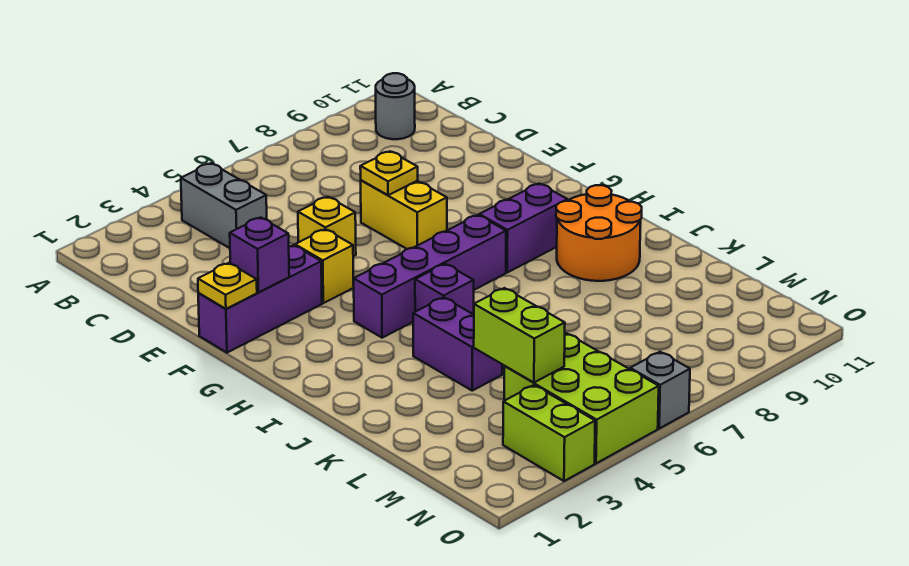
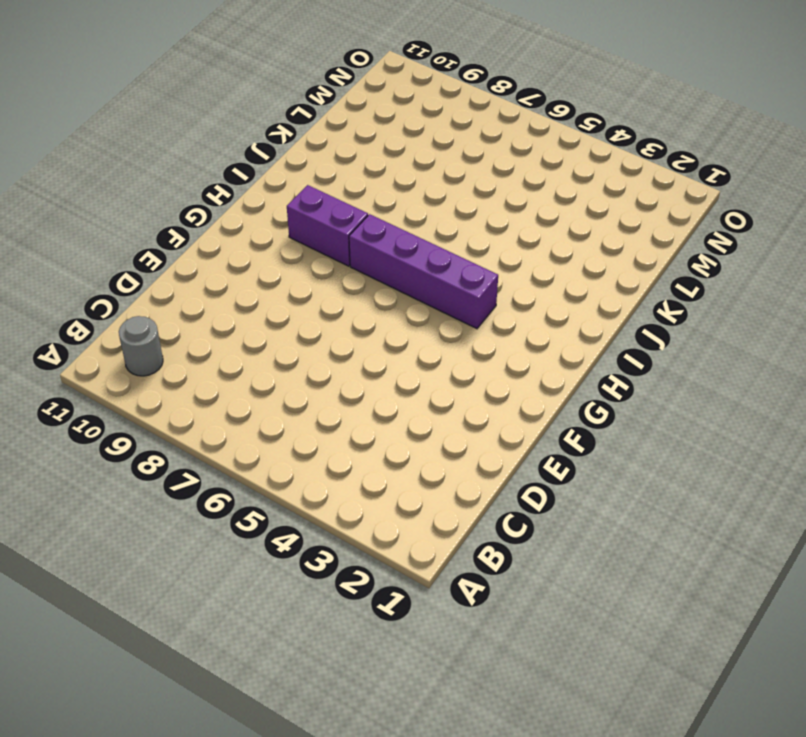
none -> grey brick B4:C4 level 1
none -> yellow brick E5 level 1
none -> yellow brick E7:F7 level 1

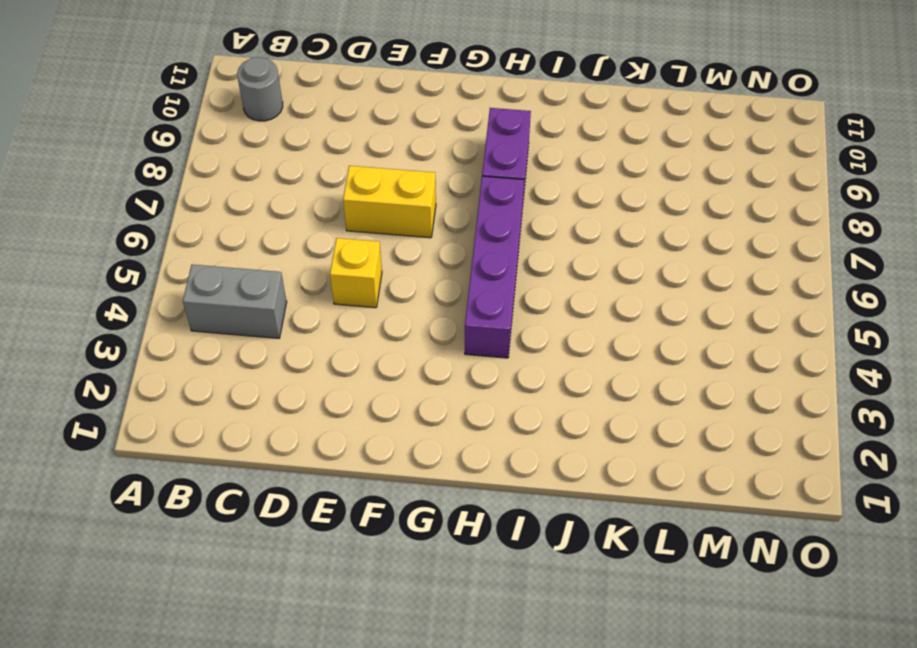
none -> purple brick F1:F3 level 1
none -> yellow brick F4 level 1
none -> purple brick I5 level 1

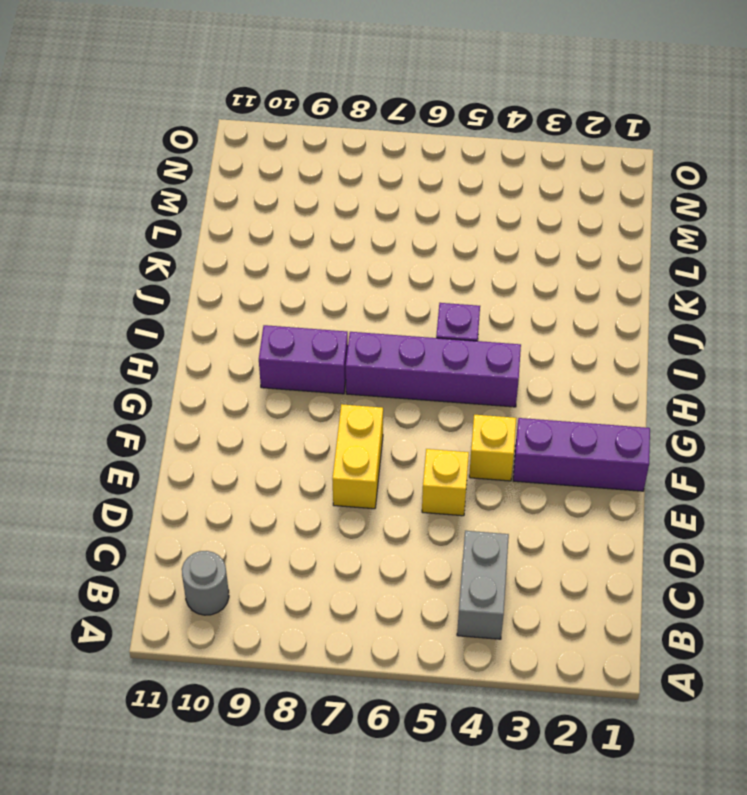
none -> orange round brick I9:J10 level 1
none -> purple brick J4:K4 level 1
none -> lime brick M4:O5 level 1

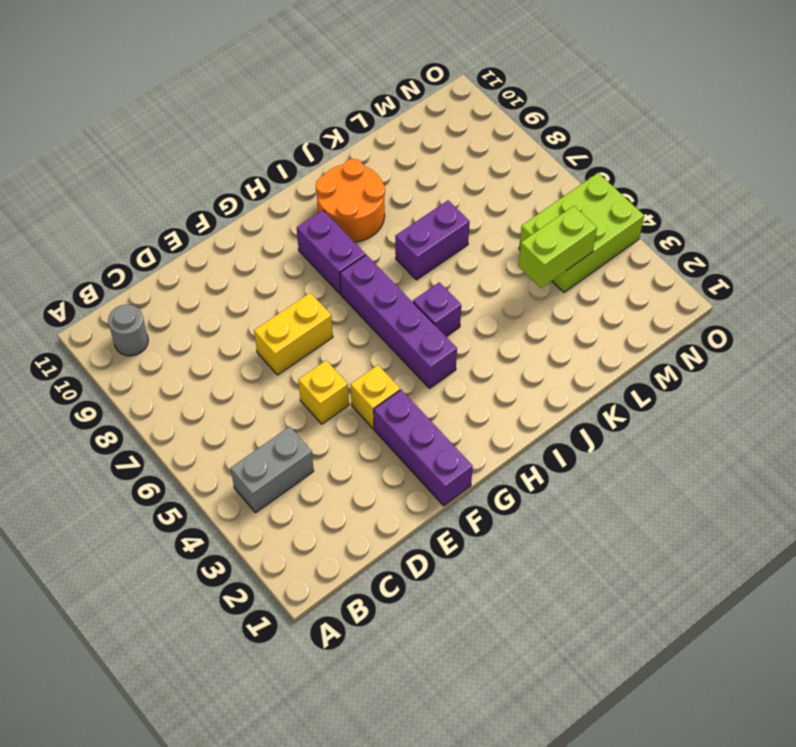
purple brick J7:K7 level 1 -> purple brick J4:K4 level 1
none -> lime brick N3:O3 level 1
none -> grey brick O6 level 1
none -> yellow plate E7 level 2

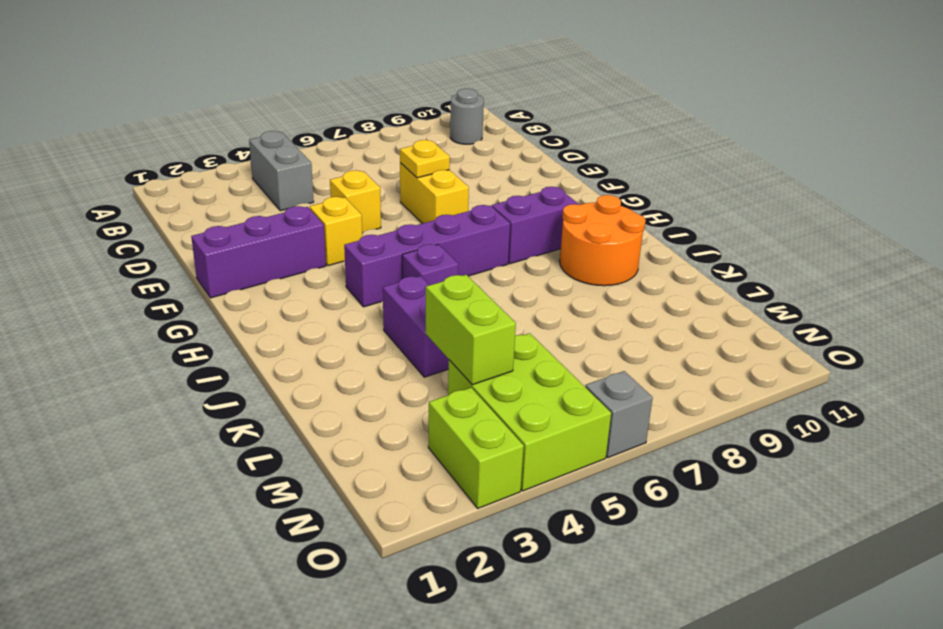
none -> yellow plate F1 level 2
none -> purple brick F2 level 2

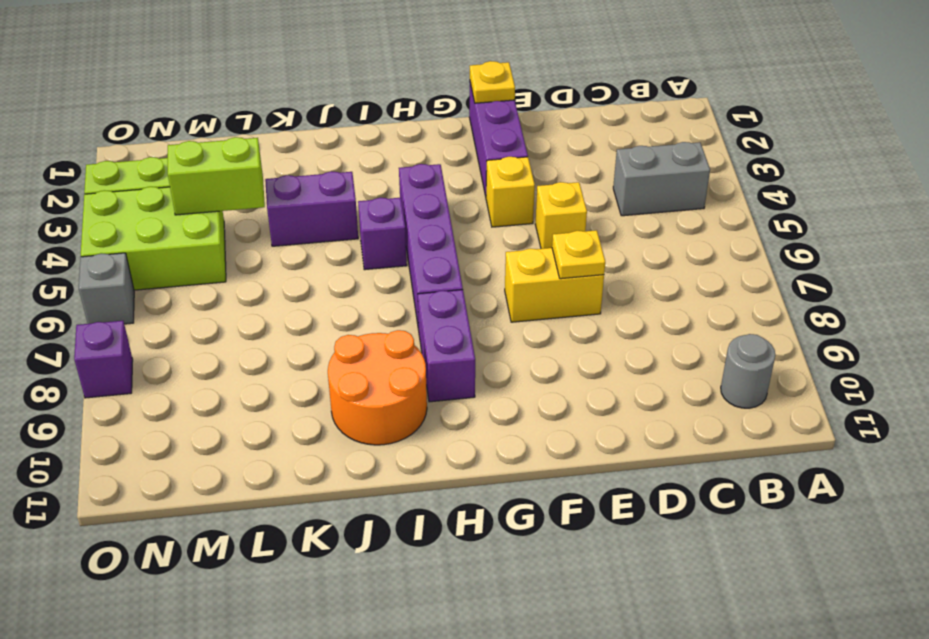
purple brick O8 level 1 -> purple brick F2 level 2

